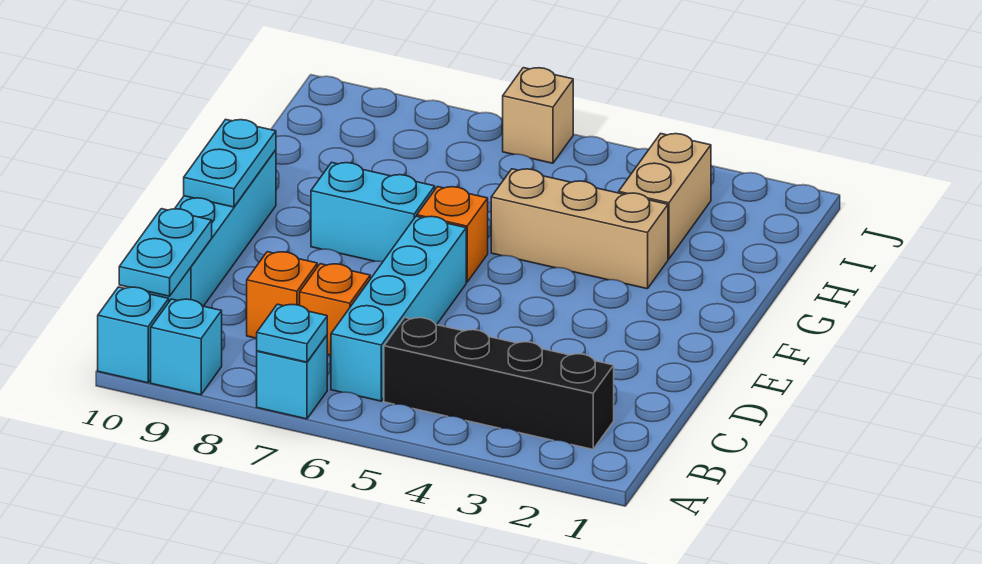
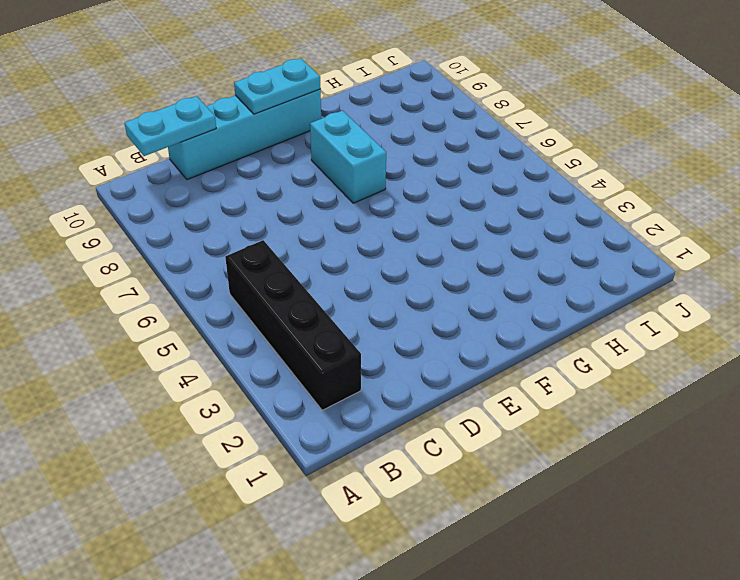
none -> cyan brick A7 level 1
none -> cyan brick A9 level 1
none -> cyan brick A10 level 1

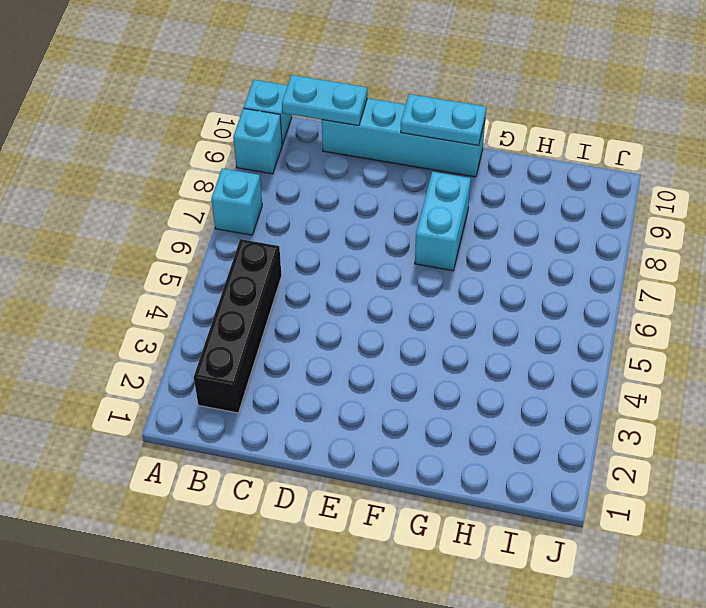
none -> cyan brick B6:E6 level 1
none -> orange brick C7 level 1
none -> orange brick C8 level 1

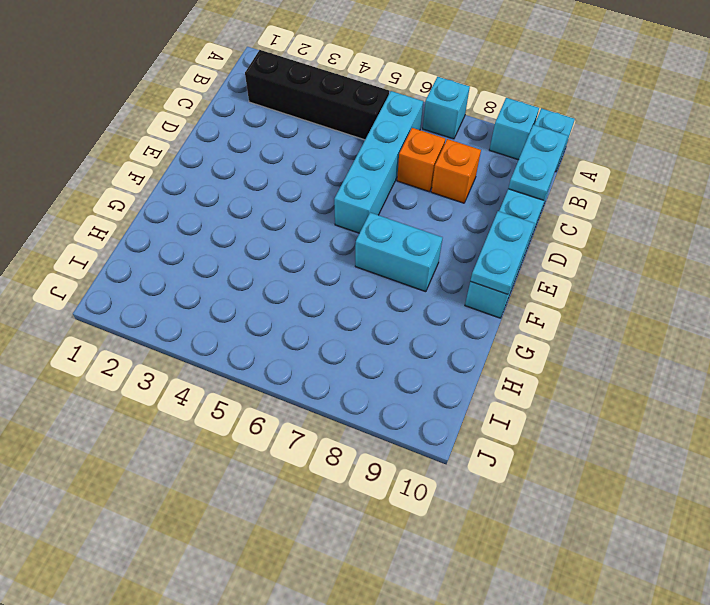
none -> orange brick F6 level 1
none -> tan brick G3:G5 level 1
none -> tan brick H3:I3 level 1

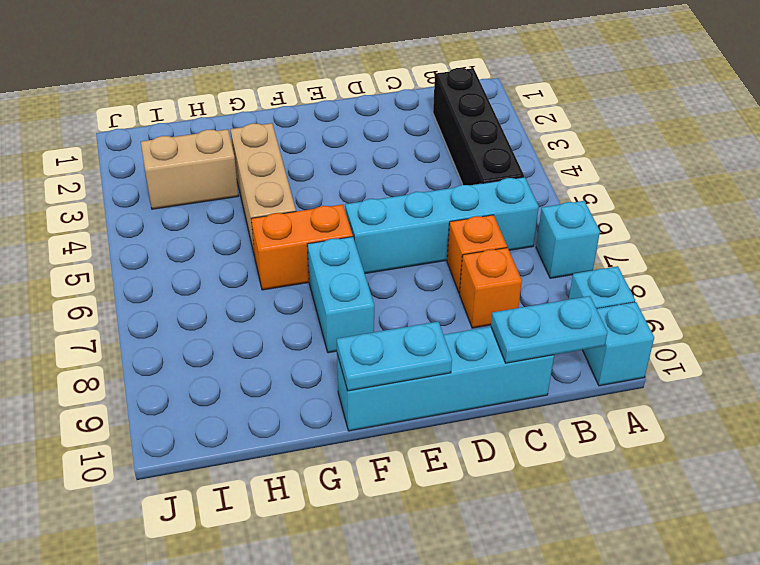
orange brick F6:G6 level 1 -> orange brick F6 level 1
none -> tan brick J6 level 1
none -> cyan plate A7 level 2

